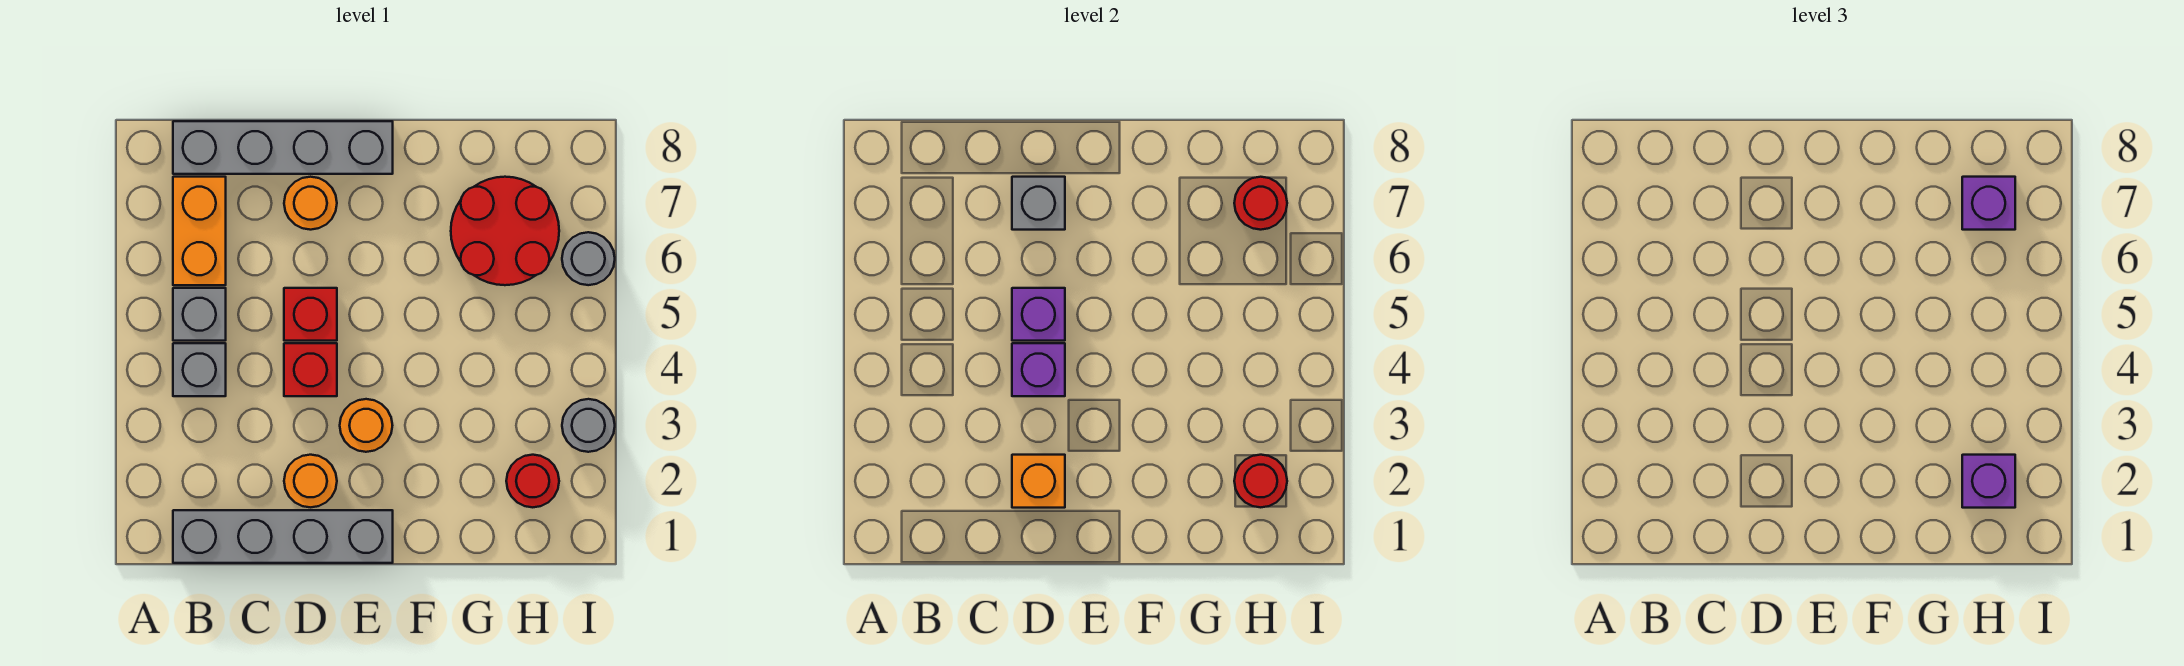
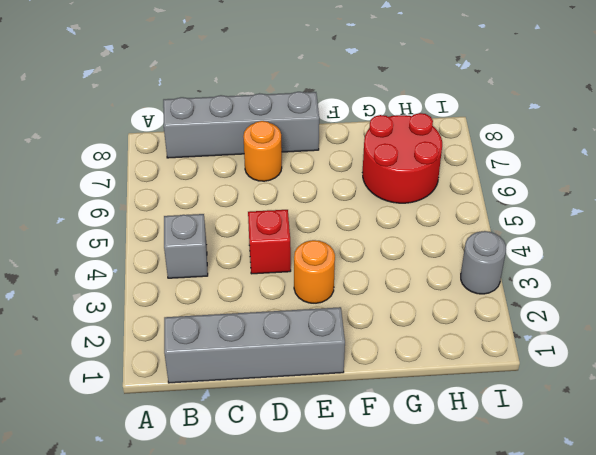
none -> grey brick B5 level 1
none -> orange brick B6:B7 level 1
none -> orange round brick D2 level 1

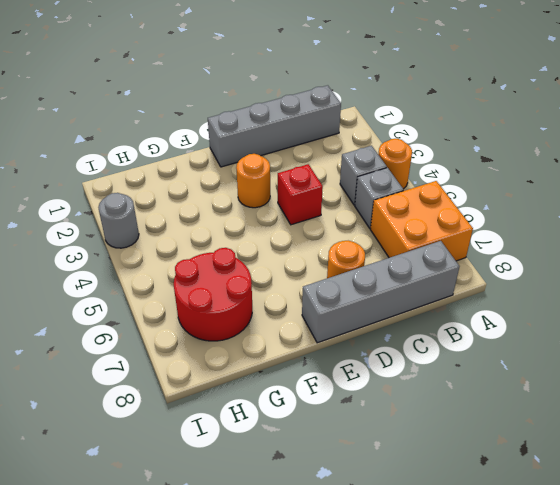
orange round brick A4 level 1 -> orange round brick D2 level 1
orange brick A6:B7 level 1 -> orange brick B6:B7 level 1
none -> red brick D5 level 1
none -> red round brick H2 level 1
none -> grey round brick I6 level 1

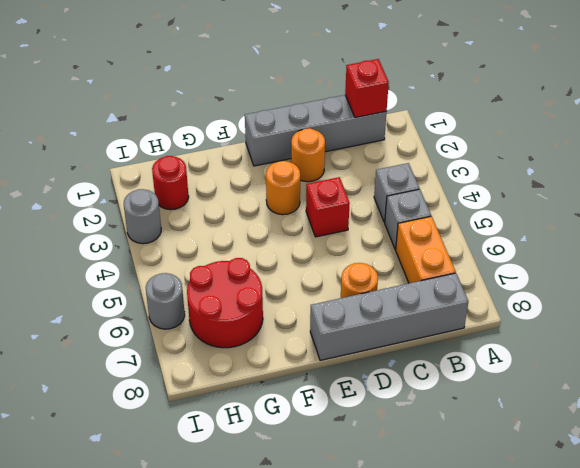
red brick B1 level 2 -> red brick D5 level 1
none -> orange brick D2 level 2
none -> purple brick D4 level 2
none -> purple brick D5 level 2

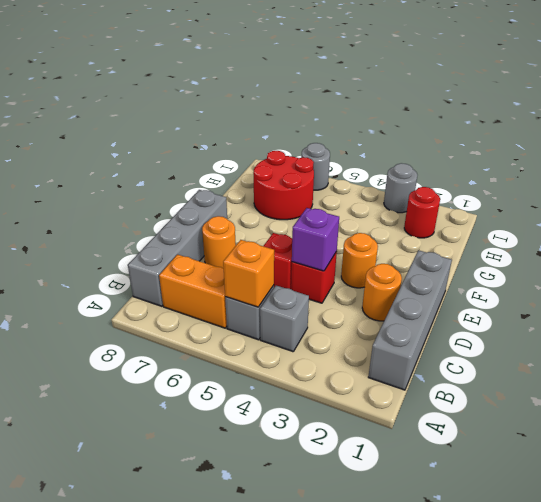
orange brick B5 level 2 -> orange brick D2 level 2
none -> purple brick D5 level 2
none -> grey brick D7 level 2
none -> red round brick H2 level 2

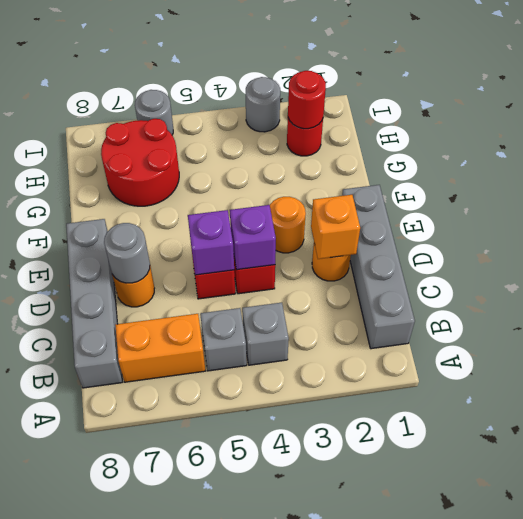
grey round brick D7 level 2 -> grey brick D7 level 2
none -> red round brick H7 level 2
none -> purple brick H2 level 3
none -> purple brick H7 level 3

